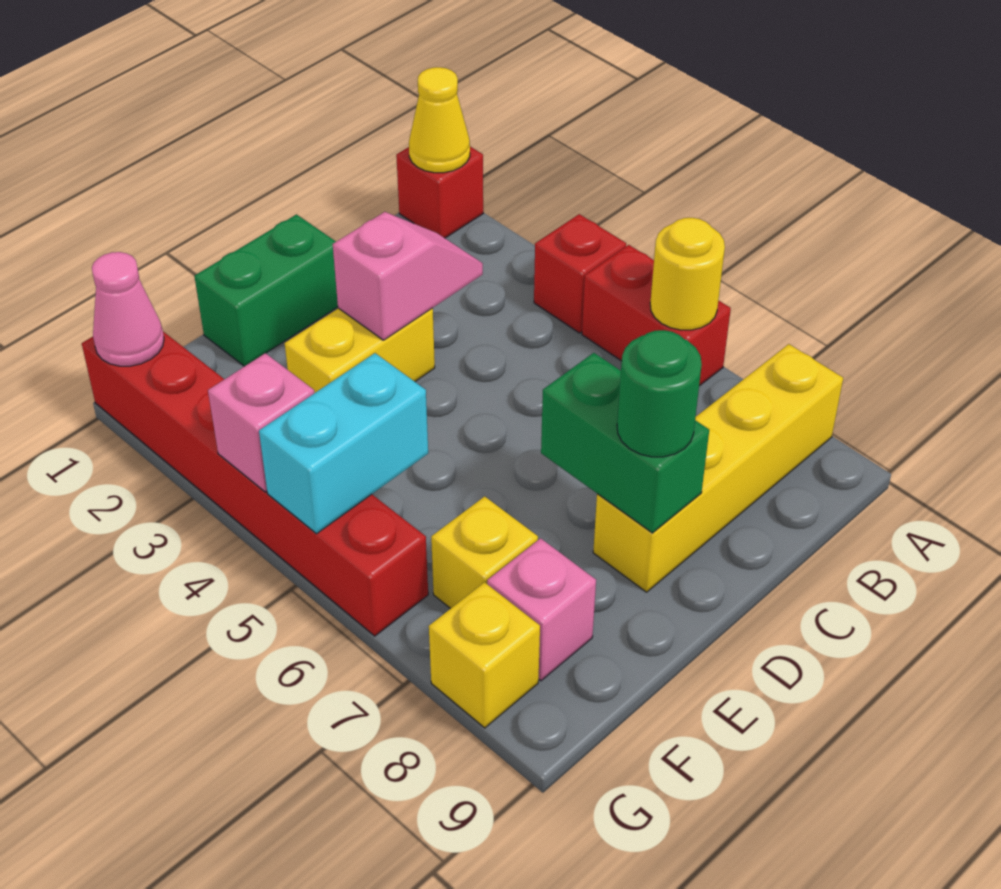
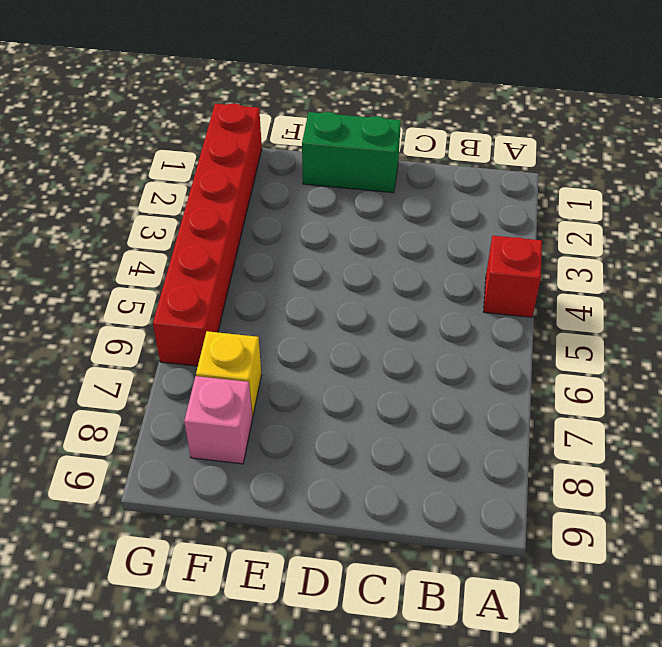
none -> red brick A1 level 1
none -> red brick A5:A6 level 1
none -> yellow brick A8:D8 level 1

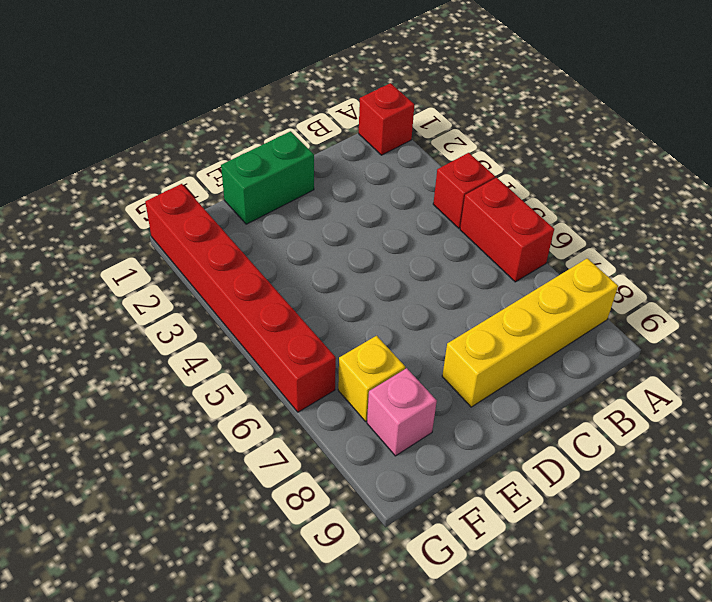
none -> yellow brick D3:E3 level 1
none -> yellow brick G8 level 1
none -> yellow cone A1 level 2

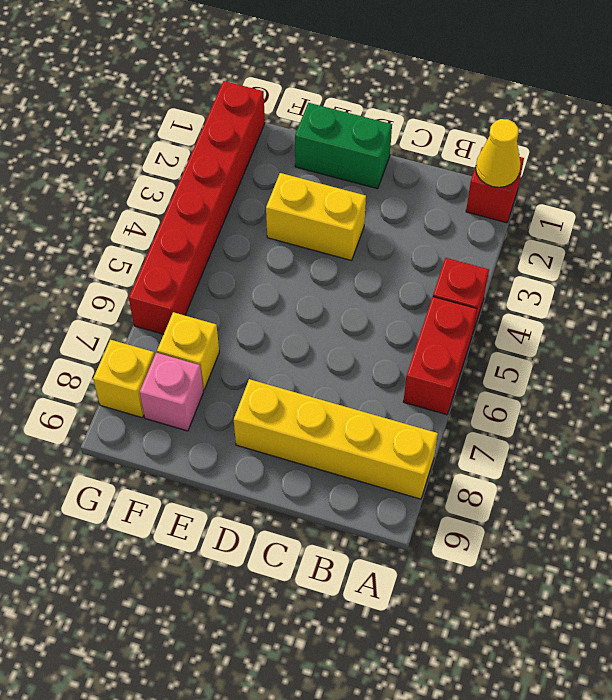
none -> yellow round brick A6 level 2
none -> pink slope C3:D3 level 2 top D
none -> green brick D7:D8 level 2

